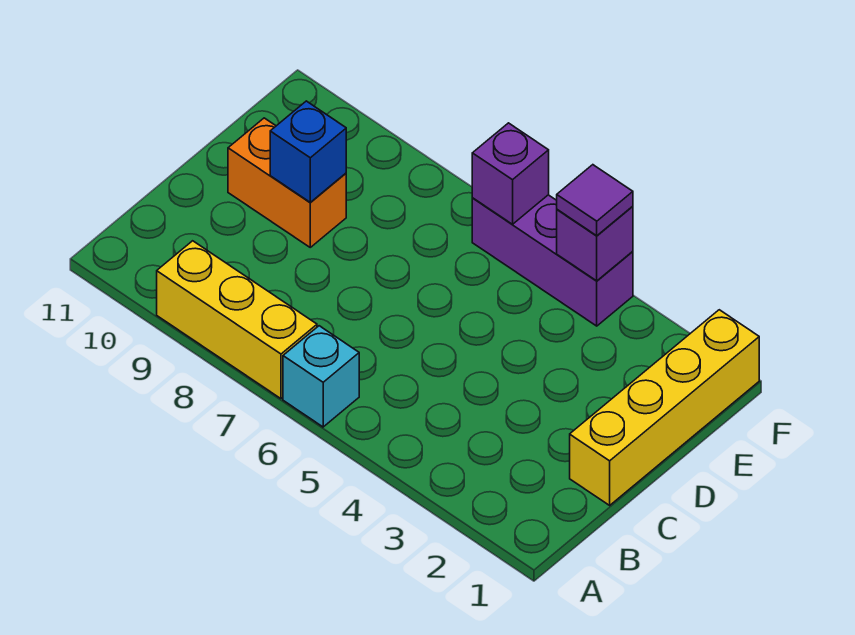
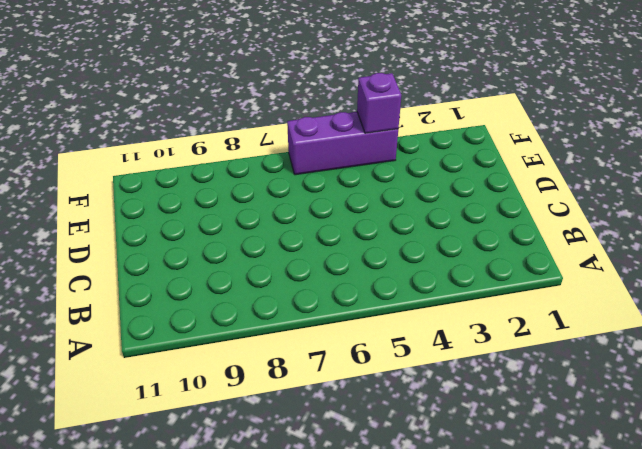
none -> cyan brick A6 level 1
none -> yellow brick A7:A9 level 1

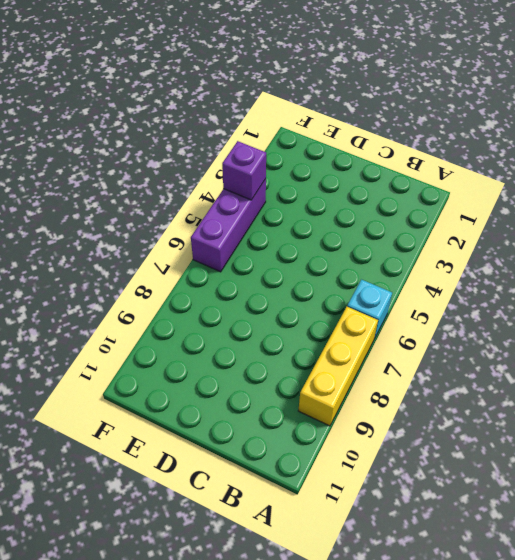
none -> yellow brick C1:F1 level 1
none -> orange brick D9:D10 level 1

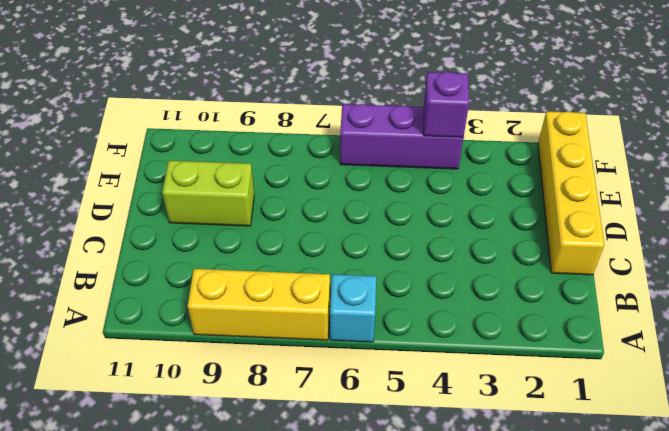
lime brick D9:D10 level 1 -> orange brick D9:D10 level 1
none -> blue brick D9 level 2
none -> purple brick F6 level 2

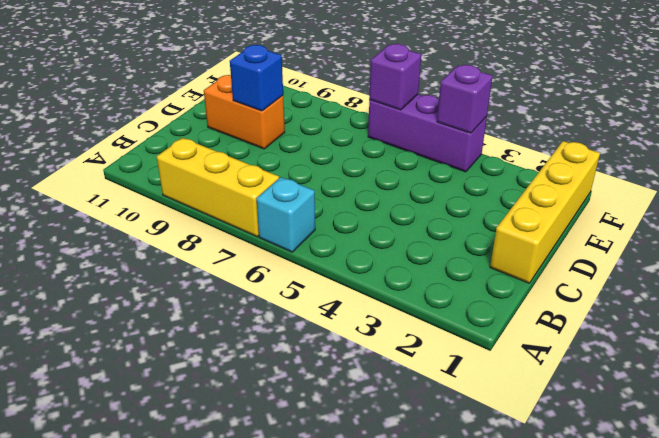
none -> purple tile F4 level 3

